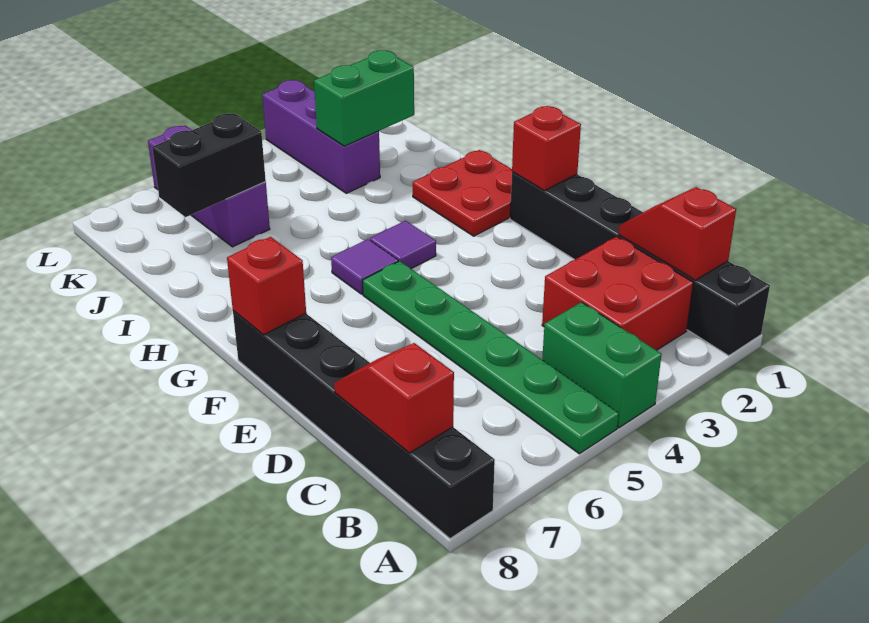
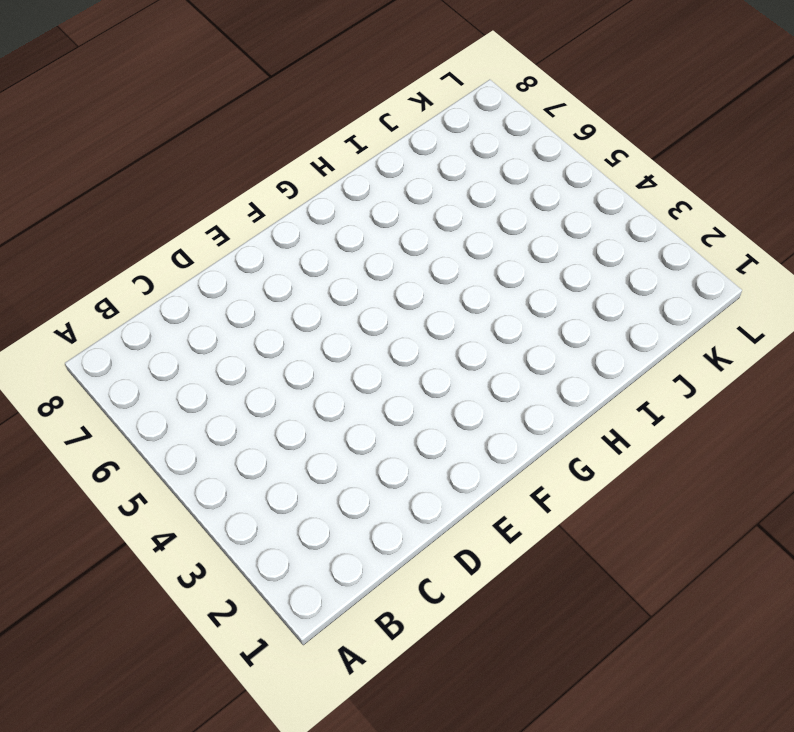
none -> black brick A1:F1 level 1
none -> green brick A4:B4 level 1
none -> green plate A5:F5 level 1

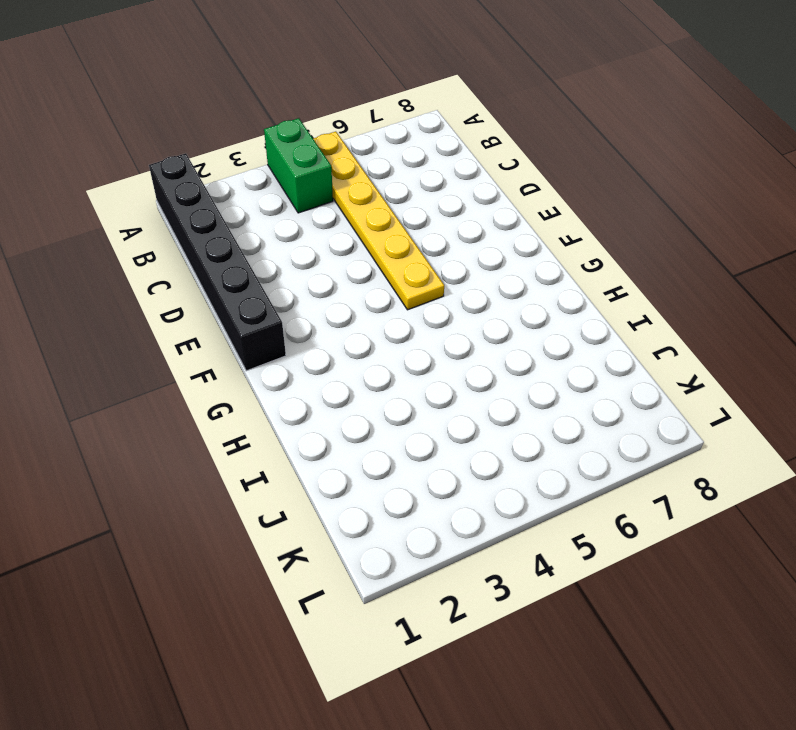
yellow plate A5:F5 level 1 -> green plate A5:F5 level 1
none -> black brick A8:F8 level 1
none -> red brick B2:C3 level 1
none -> red plate G1:H2 level 1

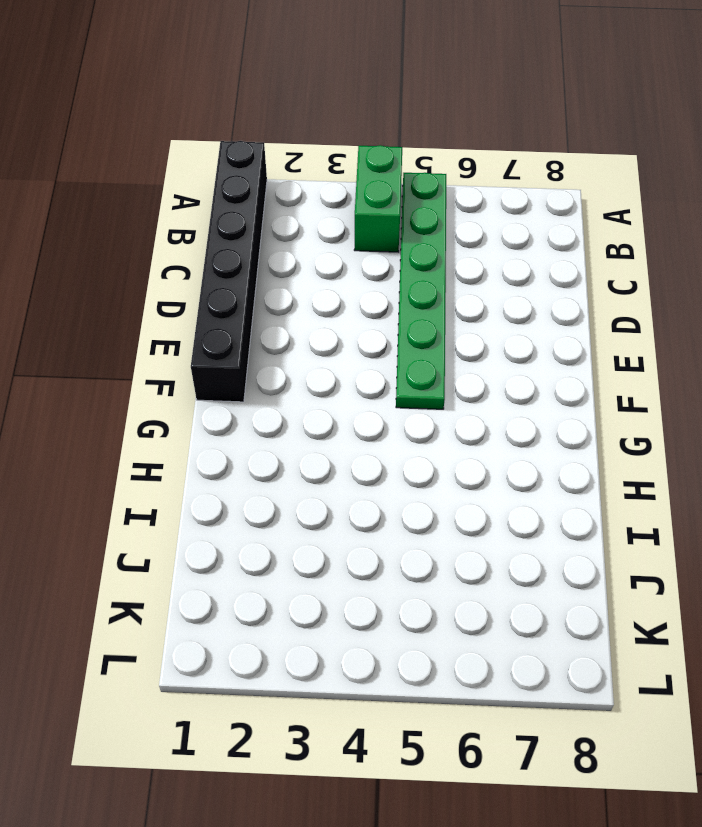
none -> black brick A8:F8 level 1
none -> red brick B2:C3 level 1
none -> red plate G1:H2 level 1

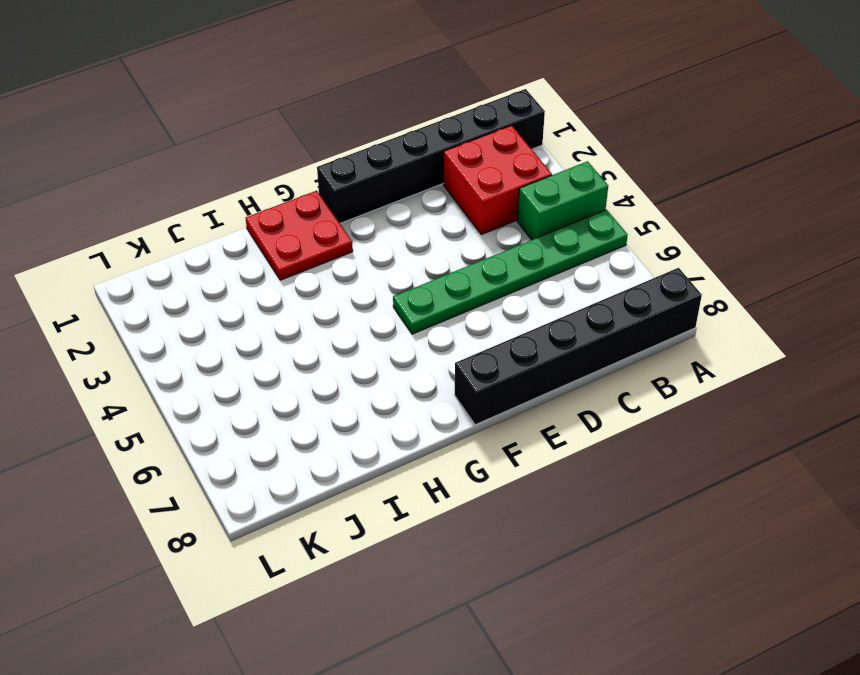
none -> purple tile G4 level 1
none -> purple tile G5 level 1
none -> purple brick J3:L3 level 1

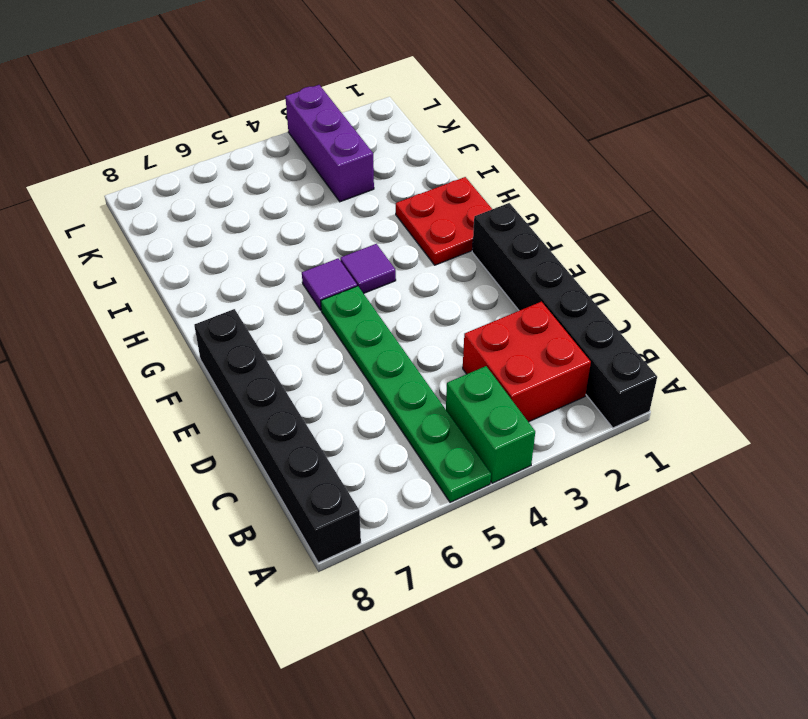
none -> purple brick J6:L6 level 1
none -> red slope B1:C1 level 2 top B
none -> red slope B8:C8 level 2 top B

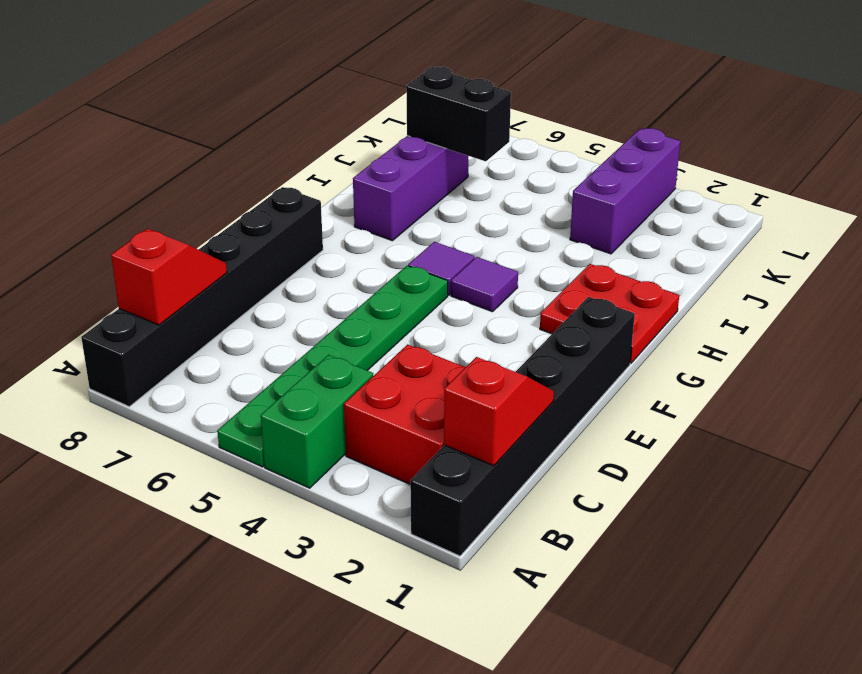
purple brick H7:J7 level 1 -> purple brick J6:L6 level 1
none -> red brick F1 level 2
none -> red brick F8 level 2
none -> green brick J2:J3 level 2

